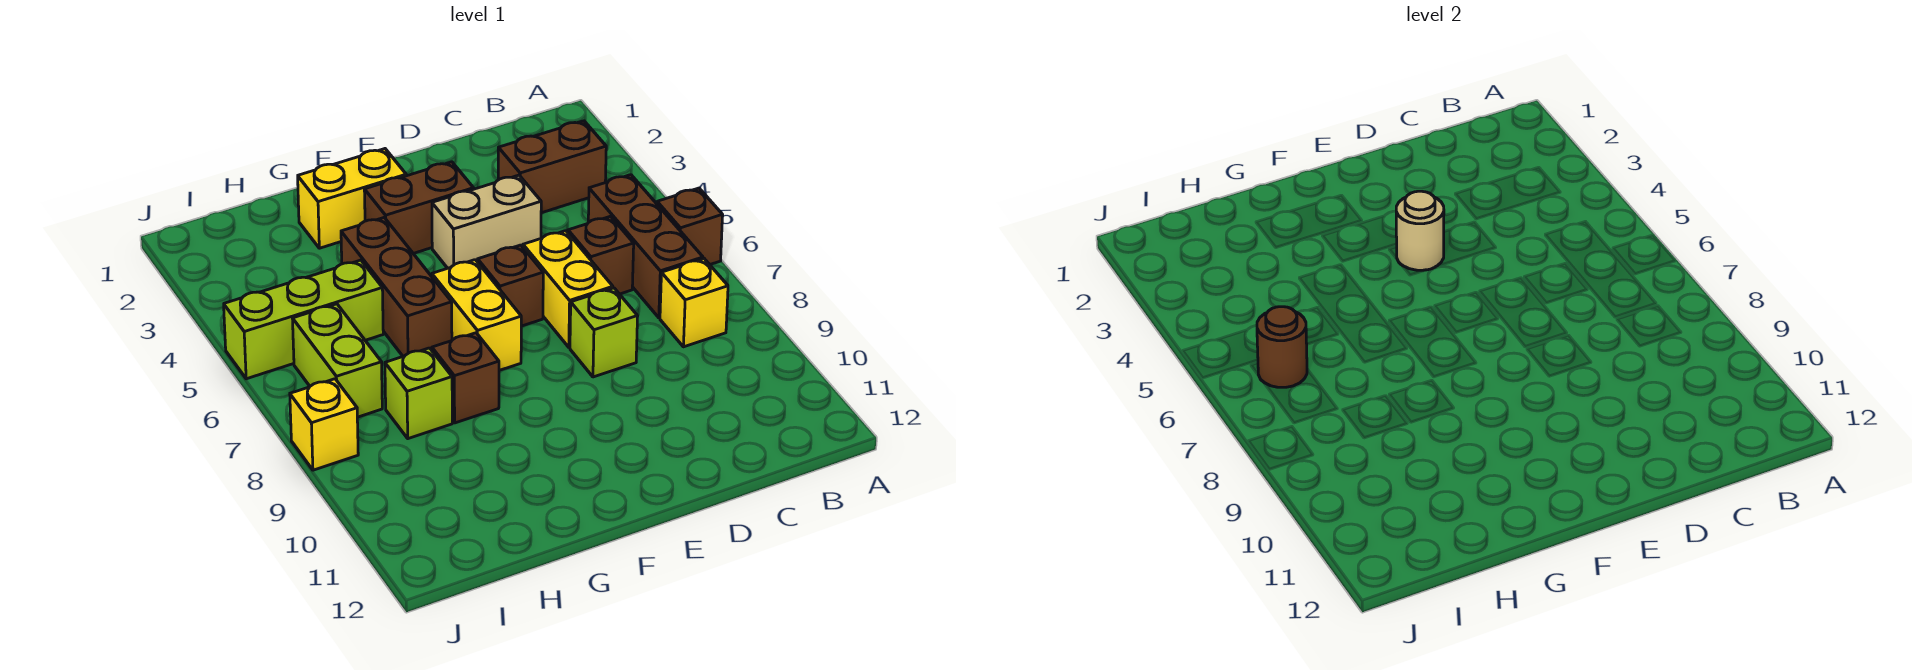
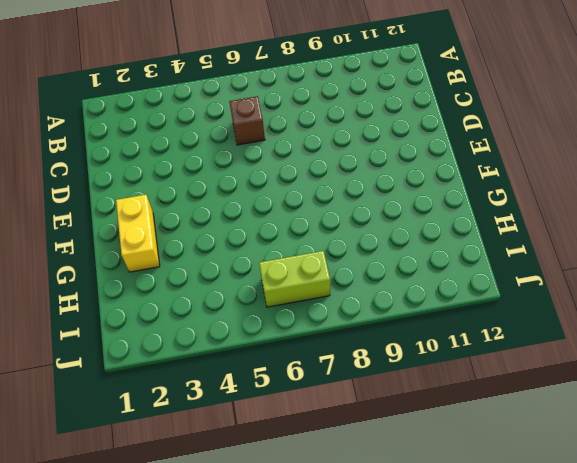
none -> brown brick A6 level 1
none -> brown brick B3:C3 level 1
none -> brown brick B5:B7 level 1

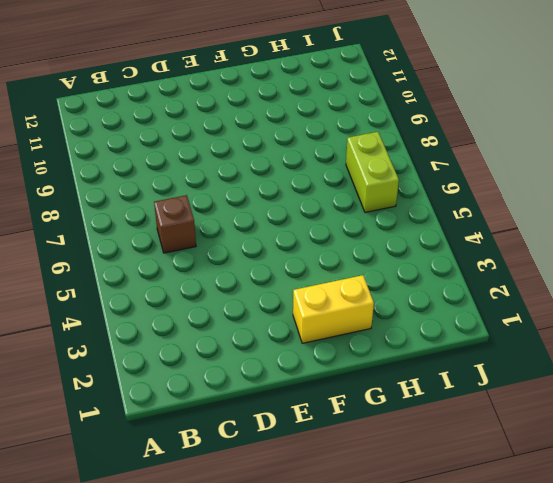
none -> brown brick A6 level 1
none -> brown brick B3:C3 level 1
none -> brown brick B5:B7 level 1

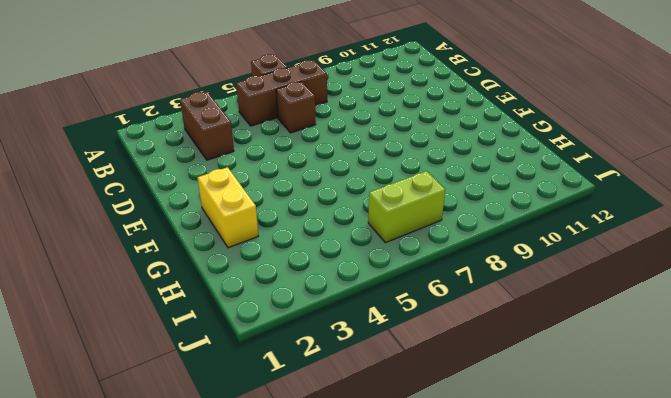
none -> yellow brick B8 level 1
none -> tan brick D4:E4 level 1
none -> yellow brick D6:D7 level 1

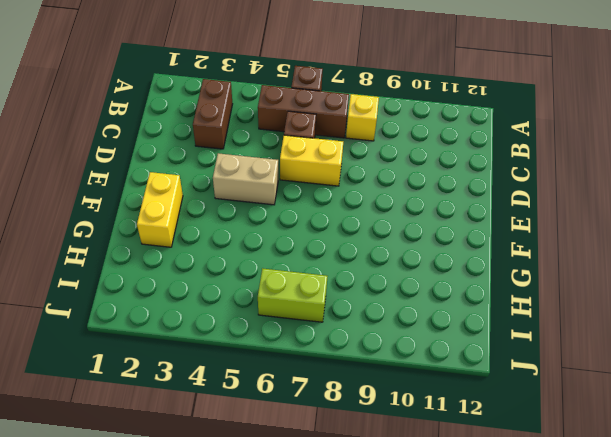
tan brick E4:E5 level 1 -> tan brick D4:E4 level 1
none -> lime brick D8 level 1
none -> brown brick E3:F3 level 1
none -> brown brick E6 level 1

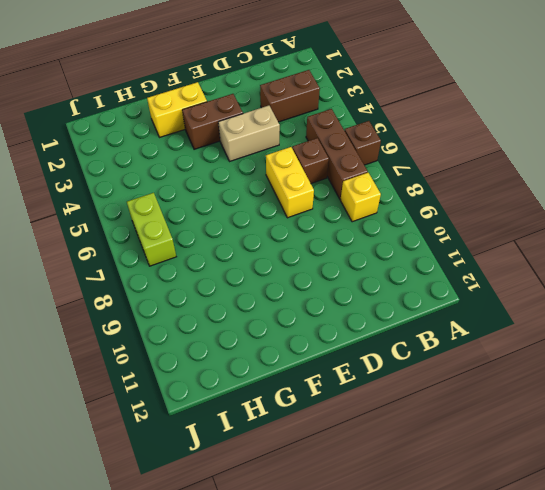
none -> lime brick D8 level 1
none -> brown brick E6 level 1
none -> yellow brick F6:F7 level 1

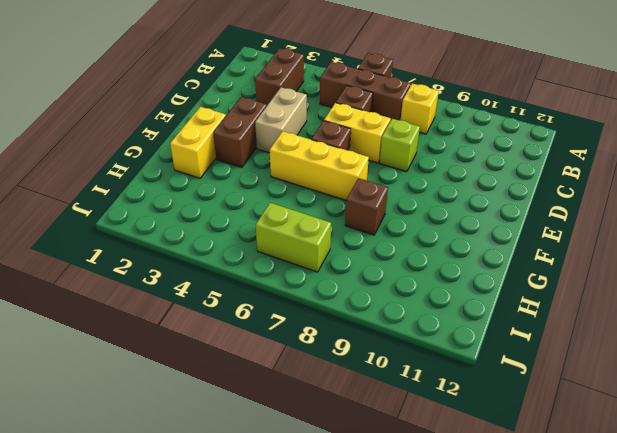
yellow brick F5:F7 level 1 -> yellow brick F6:F7 level 1
none -> brown brick G4:G6 level 1
none -> lime brick H5:J5 level 1
none -> lime brick H8 level 1

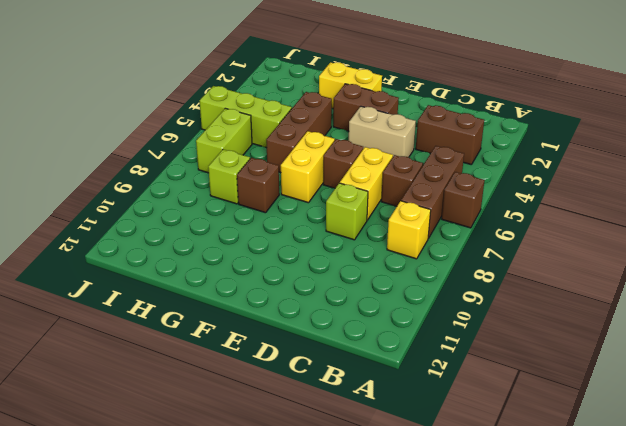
none -> yellow brick J8 level 1
none -> tan round brick E4 level 2
none -> brown round brick I6 level 2

